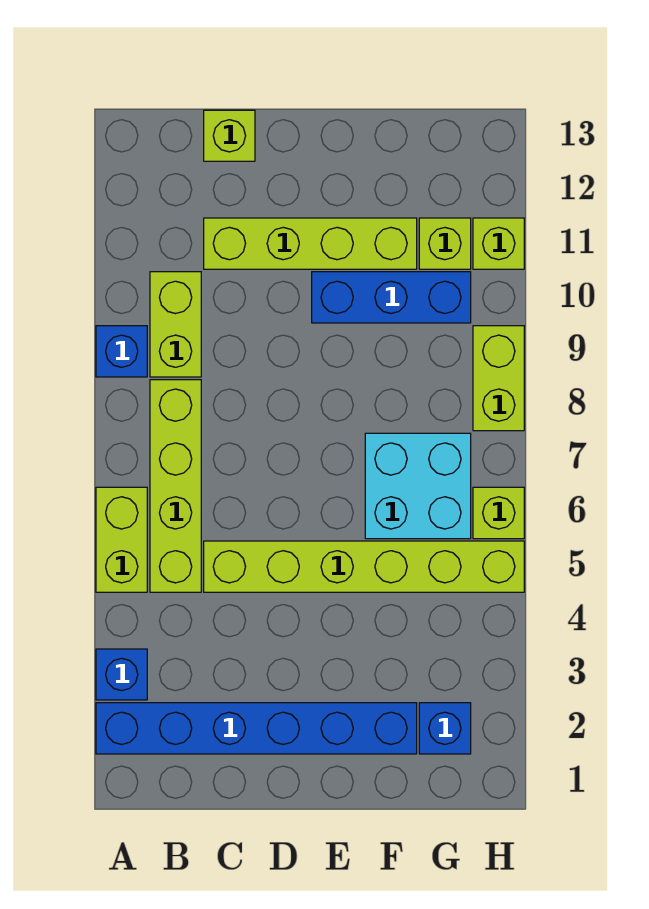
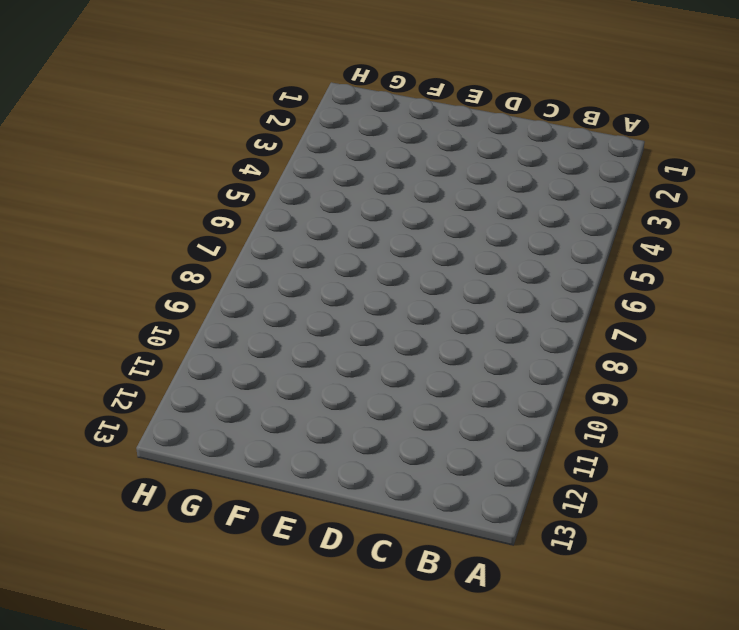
none -> blue brick A2:F2 level 1
none -> blue brick A3 level 1
none -> lime brick A5:A6 level 1

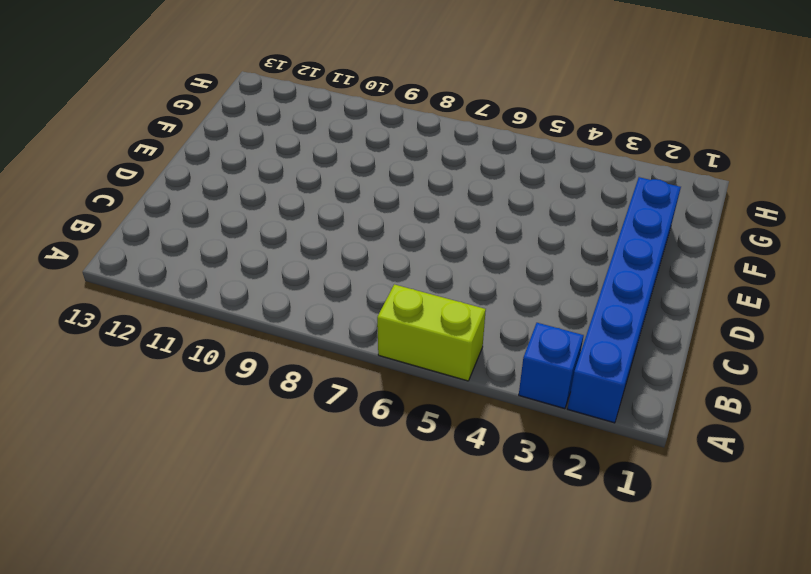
none -> blue brick A9 level 1
none -> lime brick B5:B8 level 1
none -> lime brick B9:B10 level 1

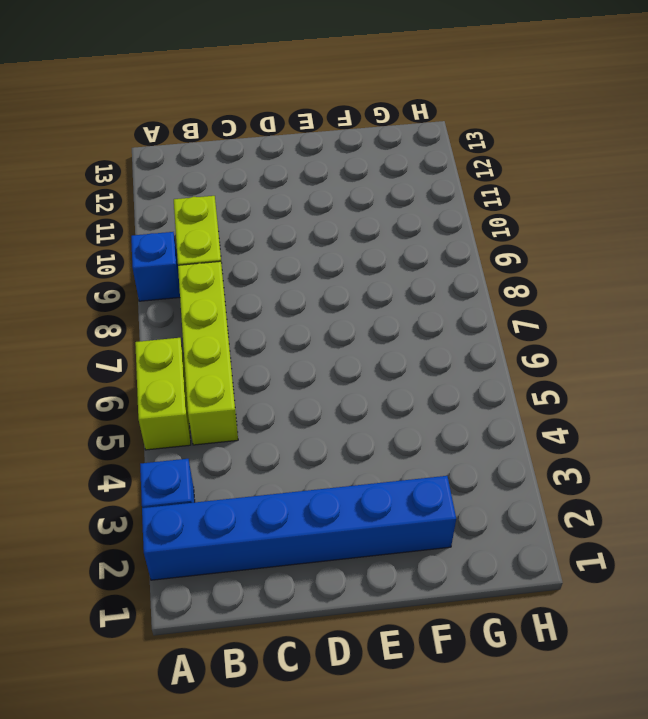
none -> lime brick C5:H5 level 1
none -> lime brick C11:F11 level 1
none -> lime brick C13 level 1

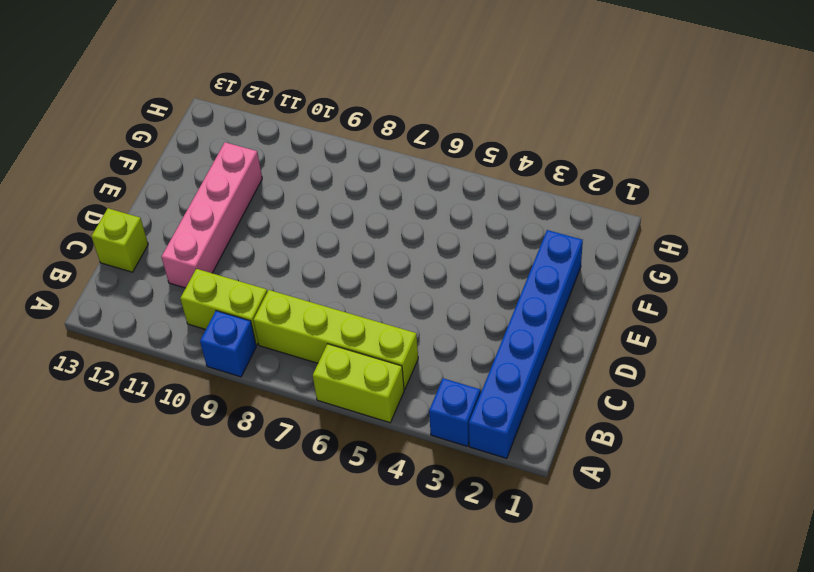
pink brick C11:F11 level 1 -> lime brick C11:F11 level 1
none -> lime brick C5:H5 level 1
none -> blue brick E10:G10 level 1
none -> cyan brick F6:G7 level 1

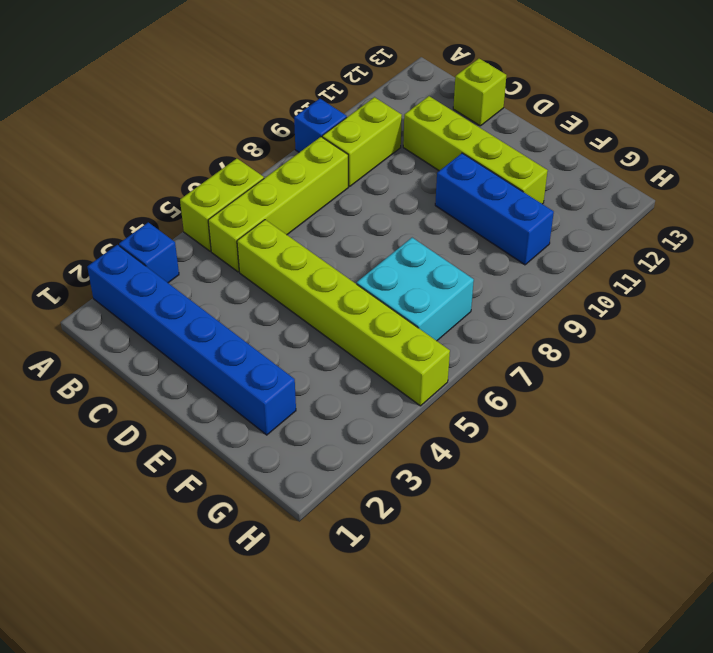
none -> blue brick G2 level 1
none -> lime brick G11 level 1
none -> lime brick H6 level 1

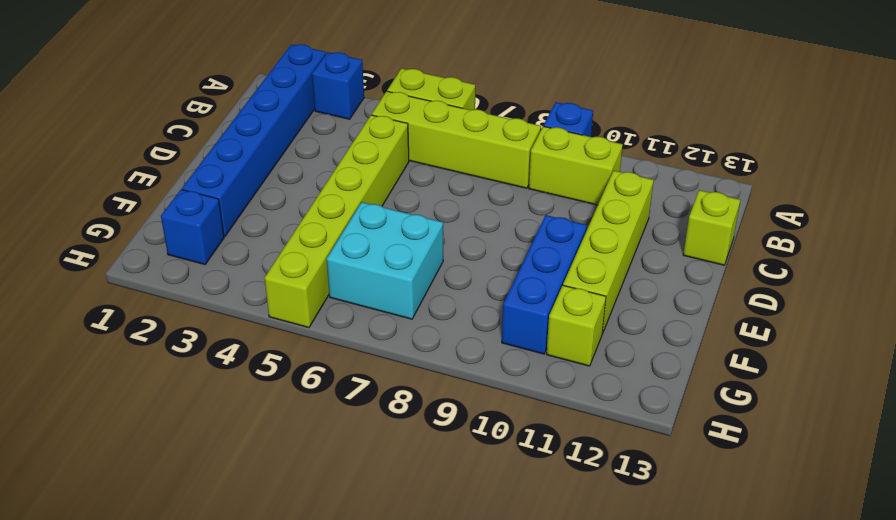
none -> lime brick H6 level 1
none -> lime brick H8:H9 level 1
none -> lime brick H11 level 1

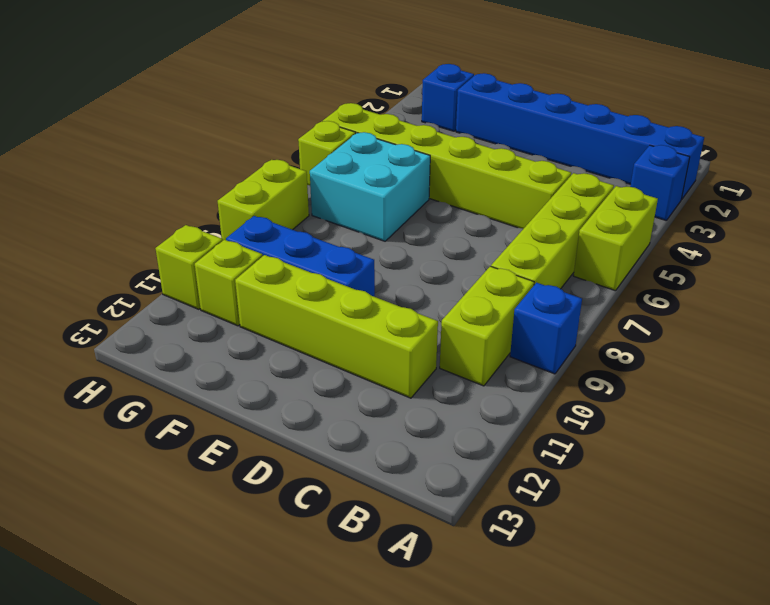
none -> lime brick C13 level 1

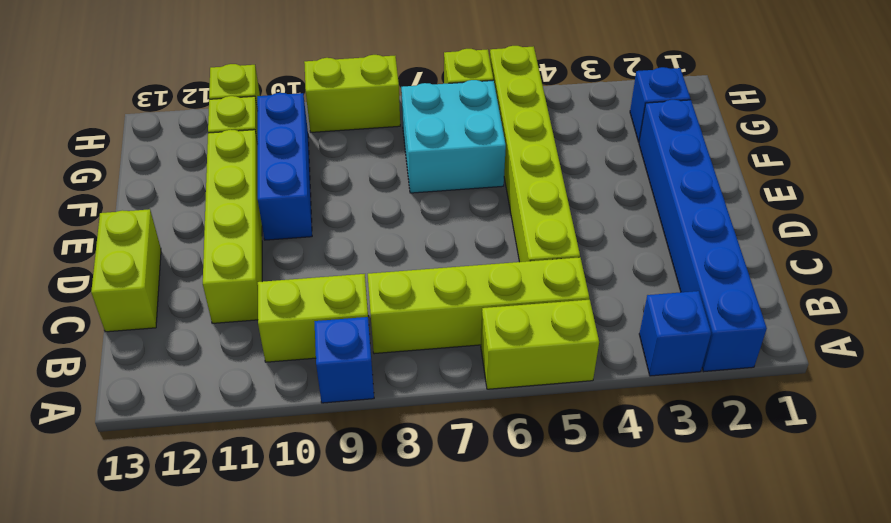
lime brick C13:D13 level 1 -> lime brick C13 level 1

